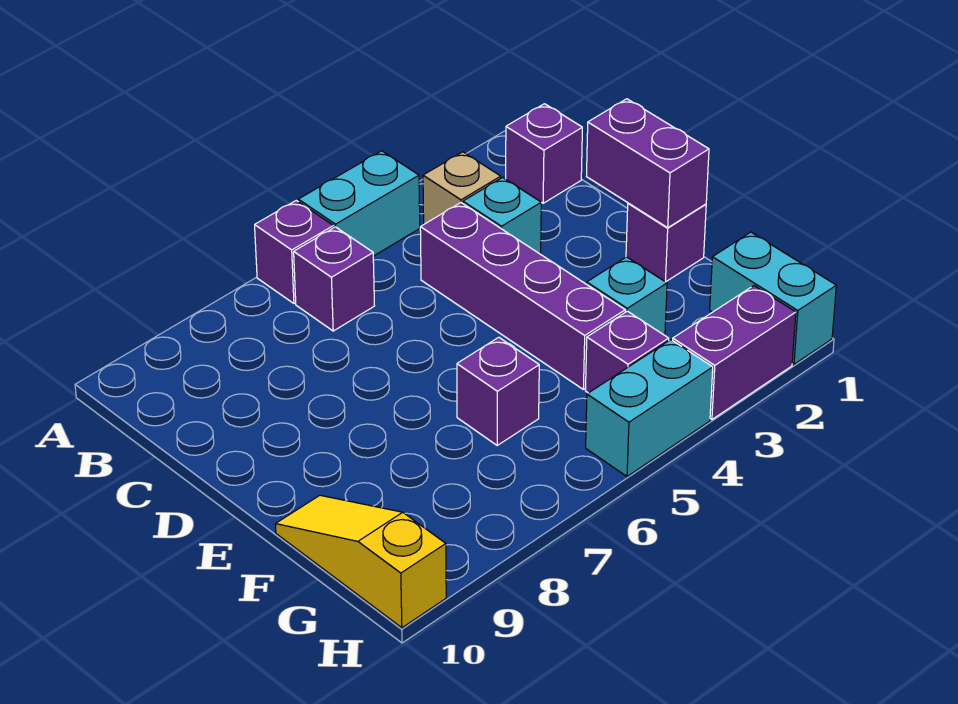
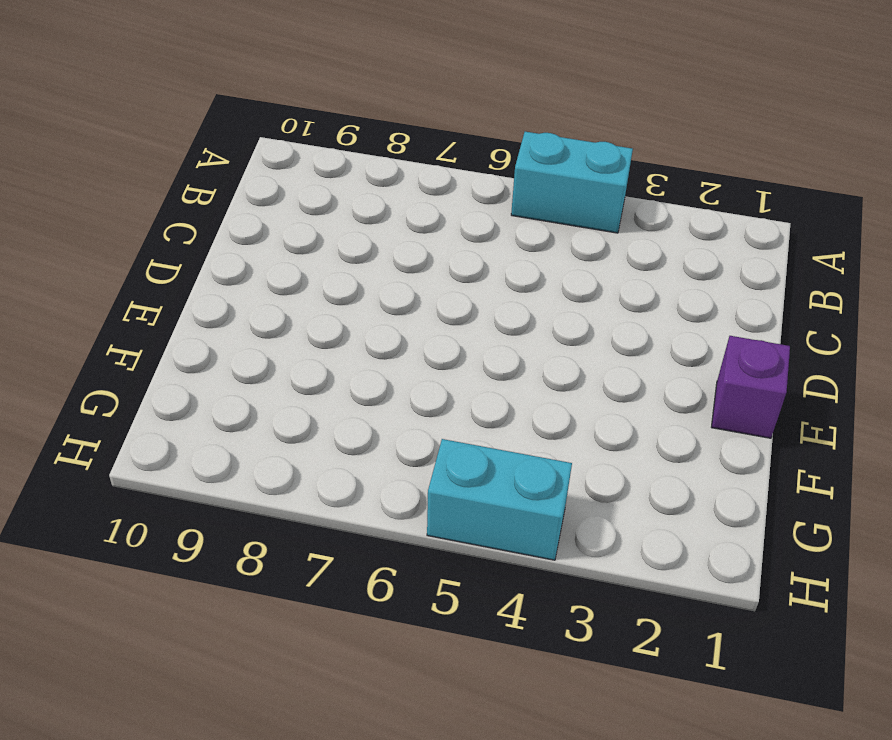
none -> purple brick A6 level 1
none -> purple brick B1 level 1
none -> tan brick B3 level 1

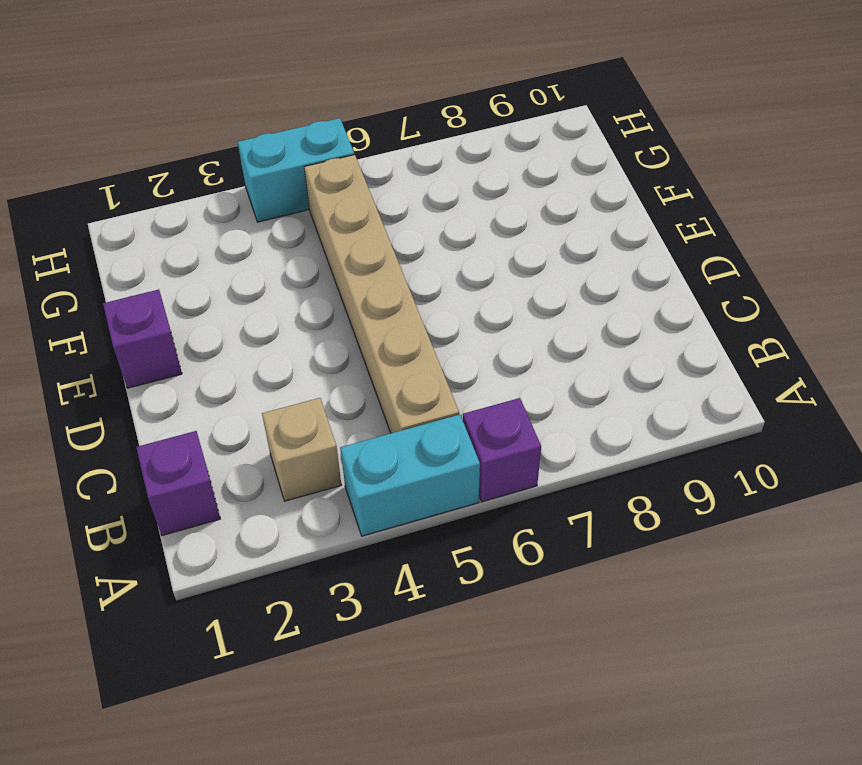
tan brick B5:G5 level 1 -> none
none -> purple brick B6 level 1
none -> cyan brick C3 level 1
none -> purple brick C4:F4 level 1

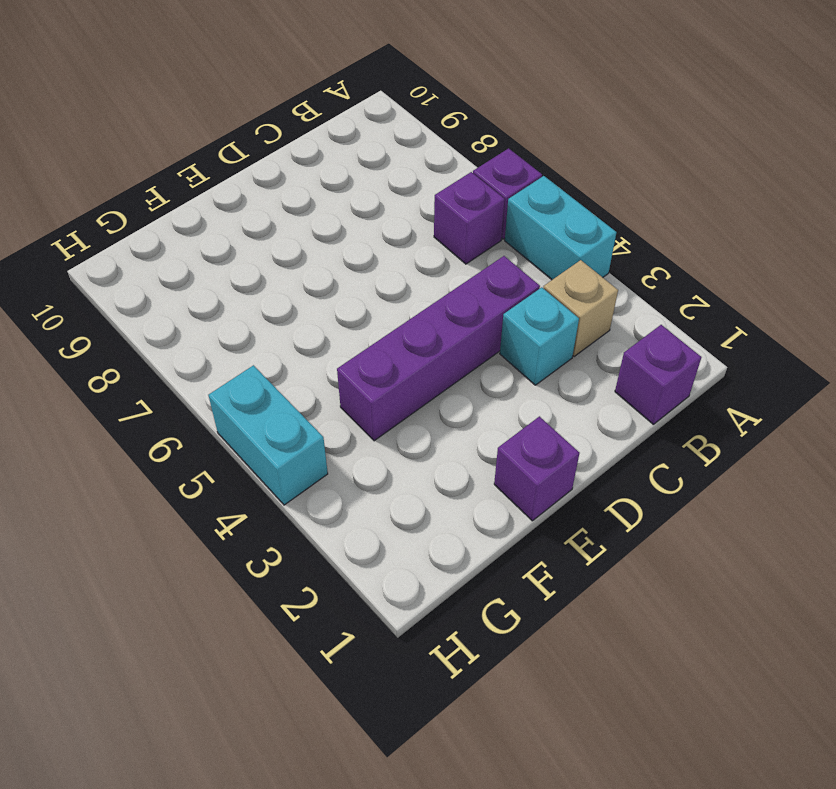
none -> cyan brick F3 level 1
none -> purple brick F6 level 1
none -> yellow slope F10:H10 level 1 top H

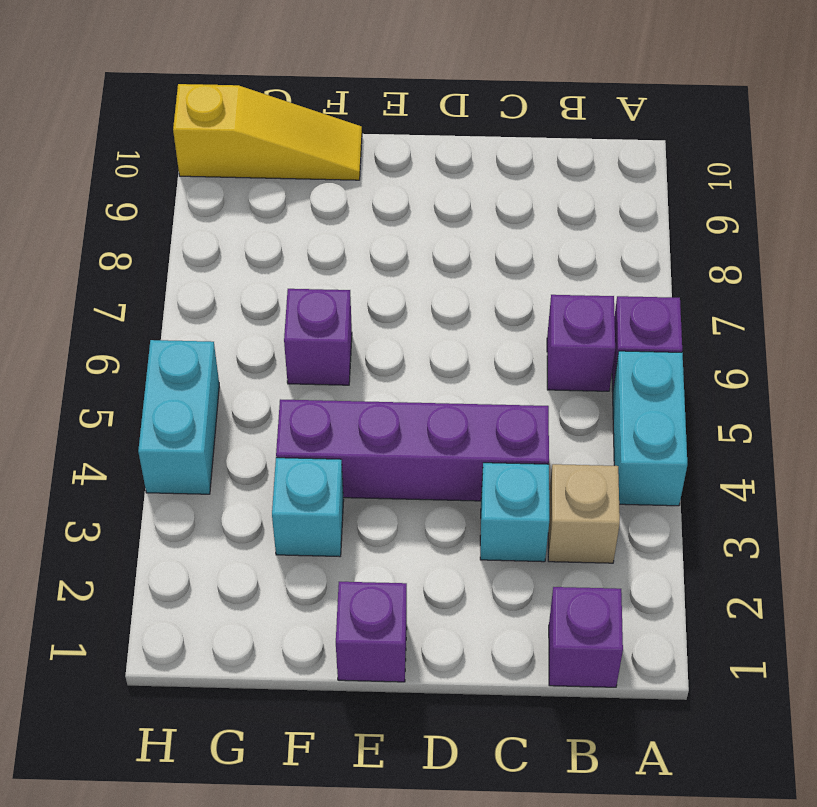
none -> cyan brick G1:H1 level 1
none -> purple brick G4 level 1
none -> purple brick H2:H3 level 1

